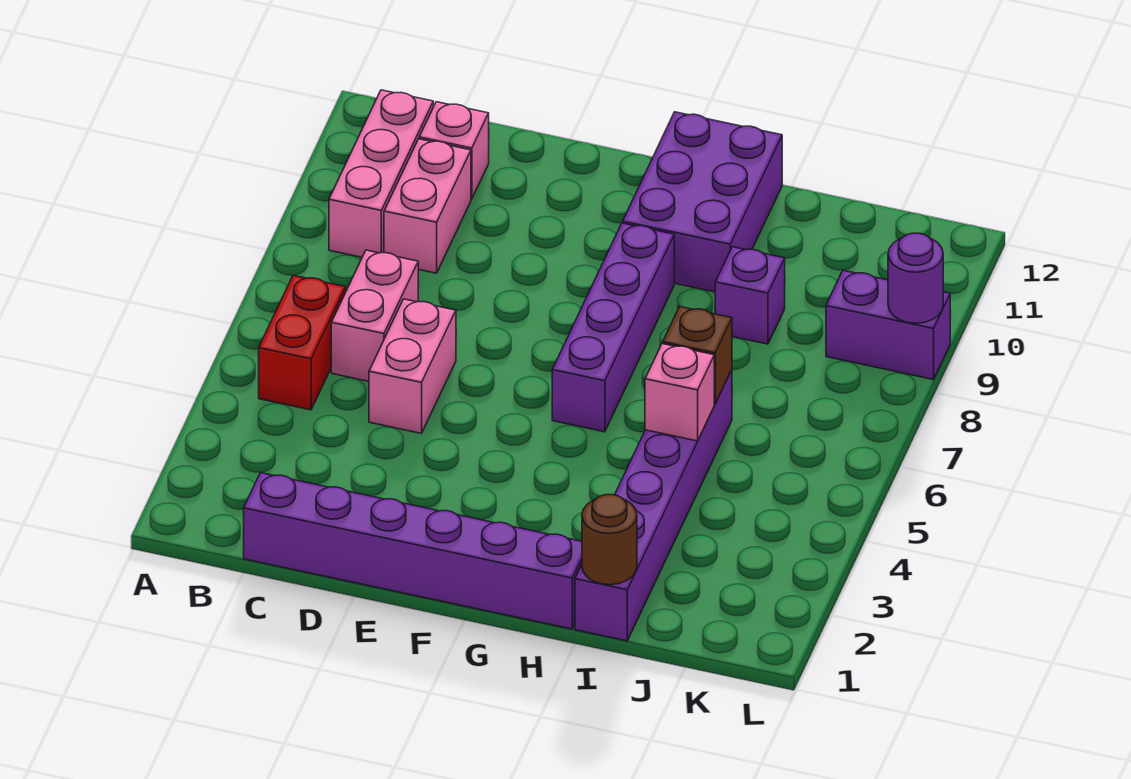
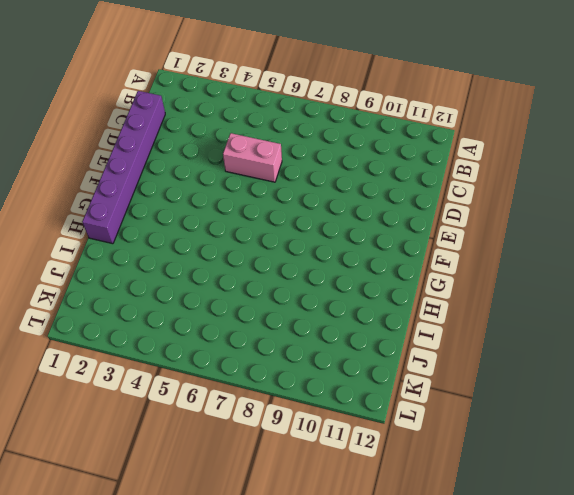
none -> red brick B5:B6 level 1
none -> pink brick B9:B11 level 1
none -> pink brick C6:C7 level 1

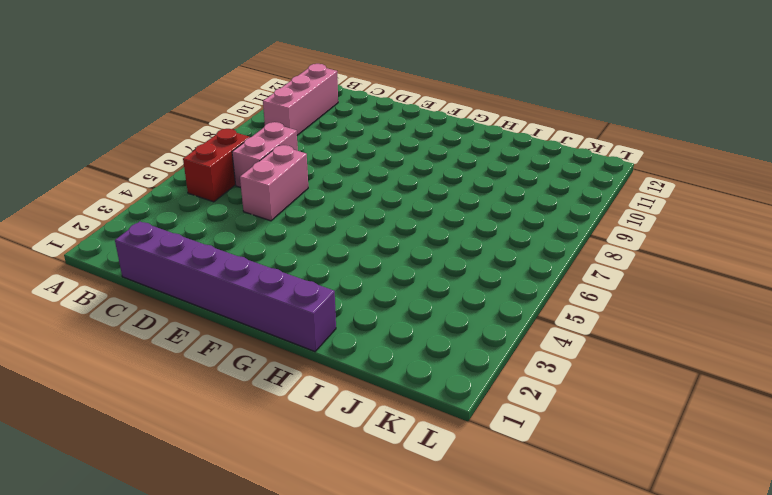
none -> pink brick C9:C10 level 1
none -> pink brick C11 level 1
none -> purple brick G6:G9 level 1

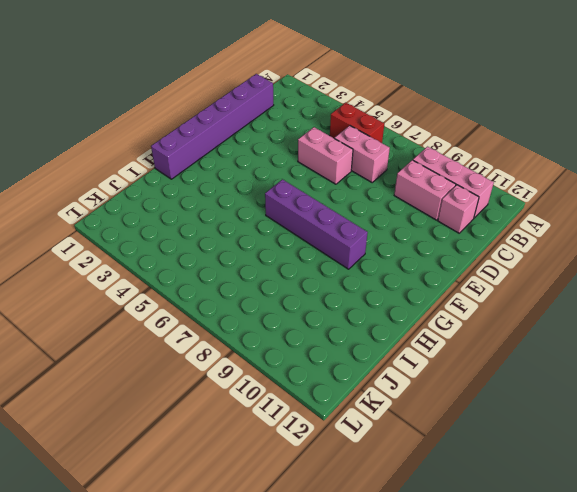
none -> purple brick G10:H12 level 1
none -> purple brick I1:I6 level 1
none -> purple brick I9 level 1

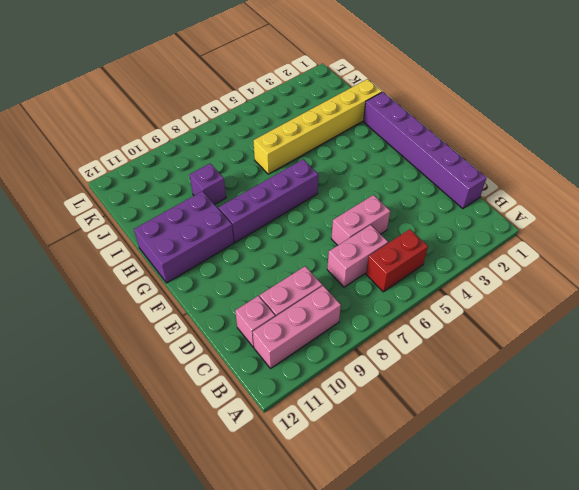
yellow brick I1:I6 level 1 -> purple brick I1:I6 level 1
none -> purple brick K9:L9 level 1
none -> brown round brick I1 level 2
none -> pink brick I5 level 2

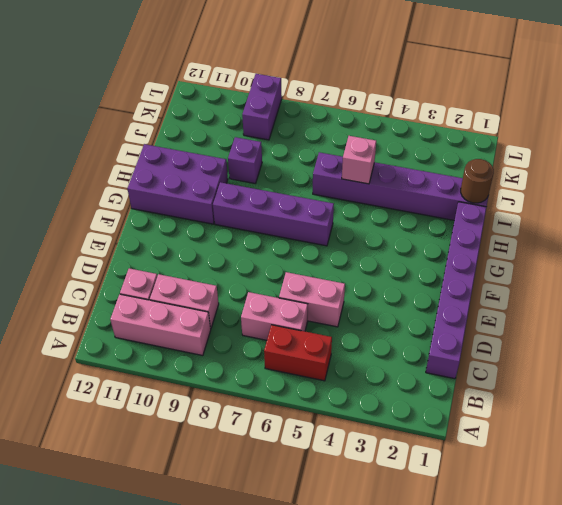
none -> brown brick I6 level 2
none -> purple round brick L9 level 2

